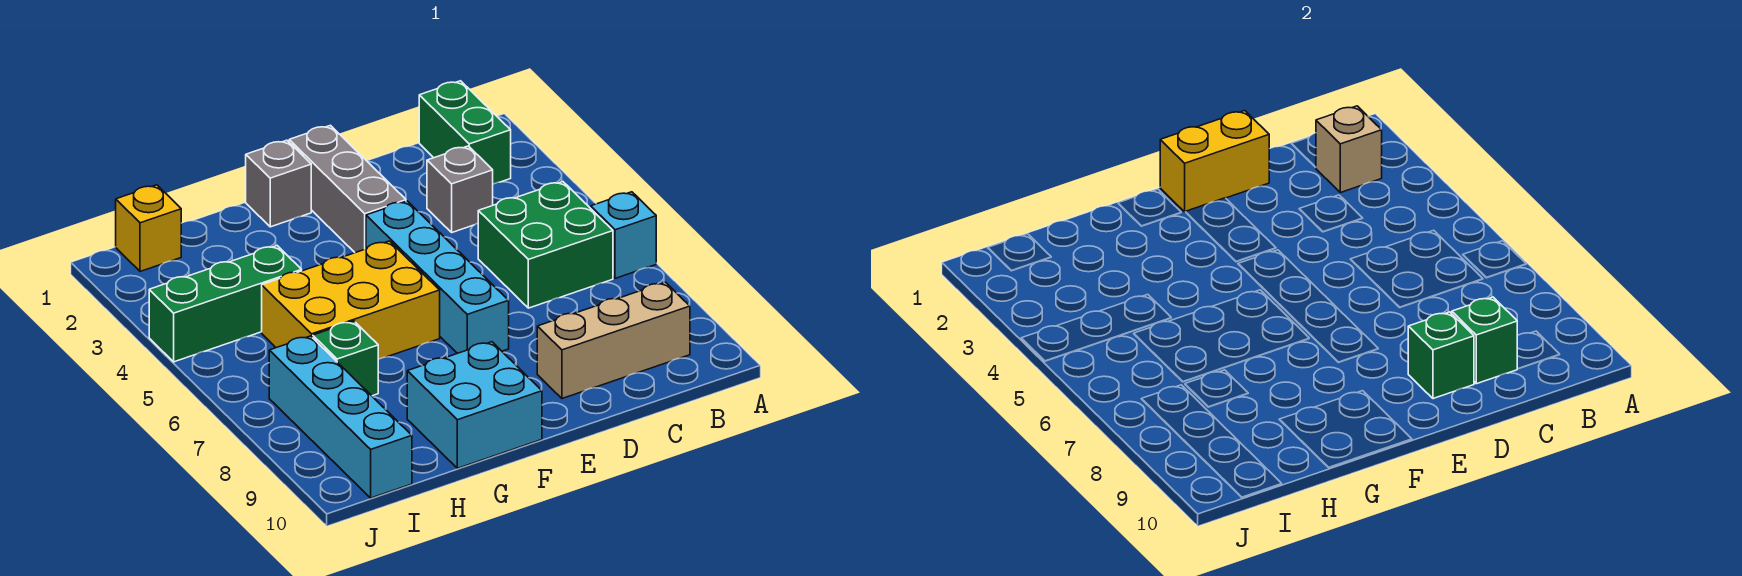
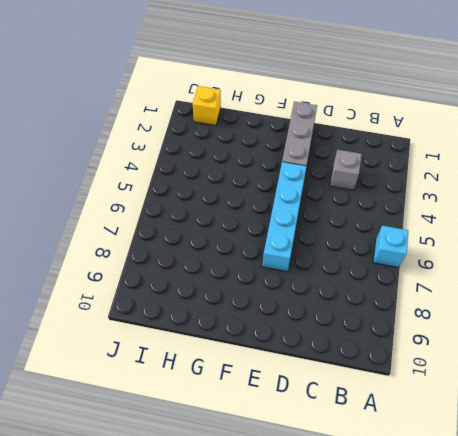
none -> green brick B1:B2 level 1
none -> green brick B5:C6 level 1
none -> tan brick B9:D9 level 1

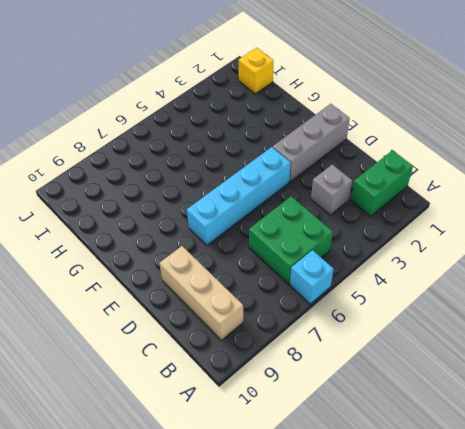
none -> grey brick F1 level 1
none -> yellow brick F5:H6 level 1
none -> cyan brick F9:G10 level 1

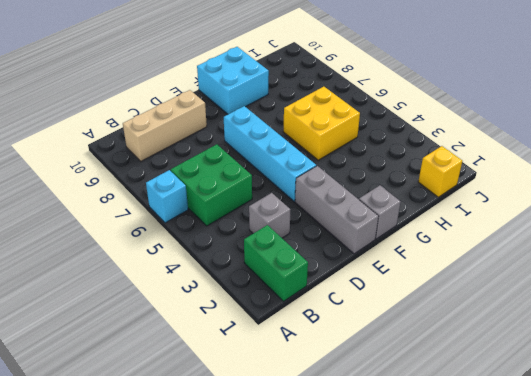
yellow brick G5:H6 level 1 -> yellow brick F5:H6 level 1
none -> green brick H4:J4 level 1
none -> green brick H7 level 1
none -> cyan brick I7:I10 level 1

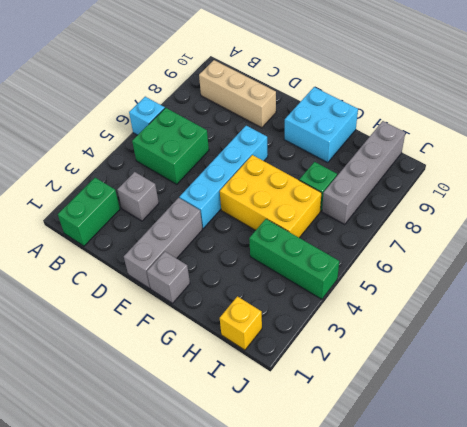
grey brick I7:I10 level 1 -> cyan brick I7:I10 level 1
none -> tan brick B2 level 2
none -> green brick C9 level 2
none -> yellow brick D1:E1 level 2

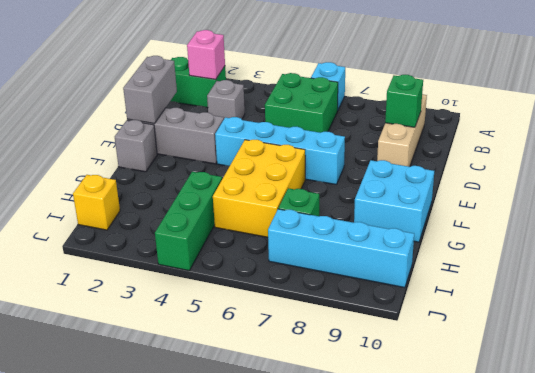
pink brick B2 level 2 -> tan brick B2 level 2
grey brick D1:E1 level 2 -> yellow brick D1:E1 level 2
none -> green brick D9 level 2

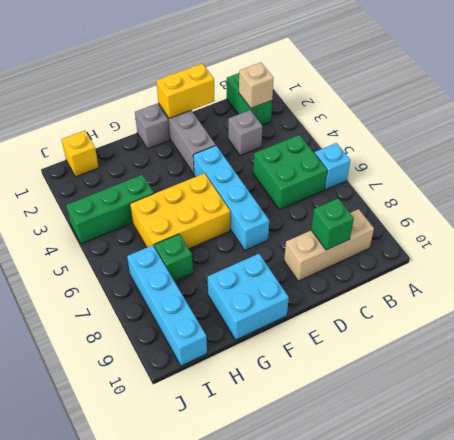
none -> green brick D9 level 2

